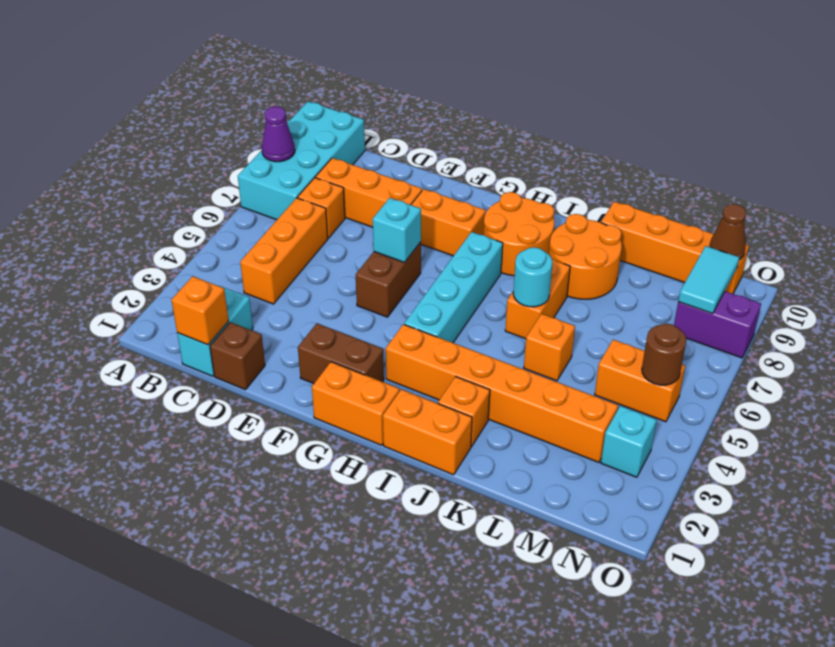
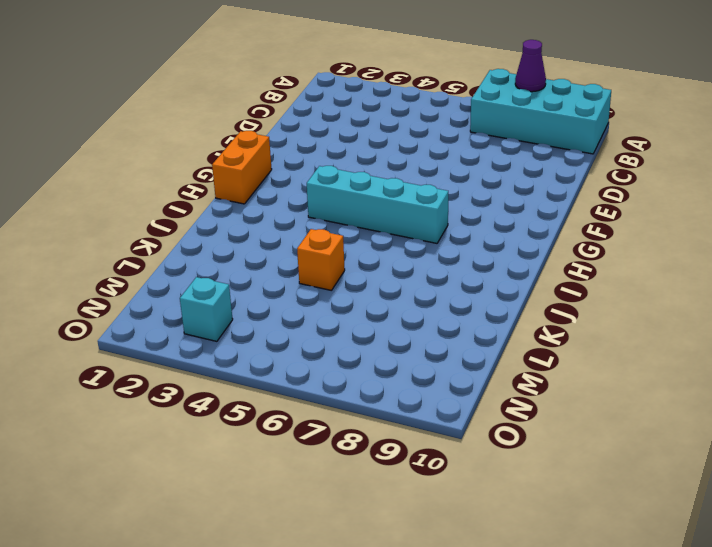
none -> cyan brick C1:C2 level 1
none -> orange brick C4:C6 level 1
none -> orange brick C7 level 1

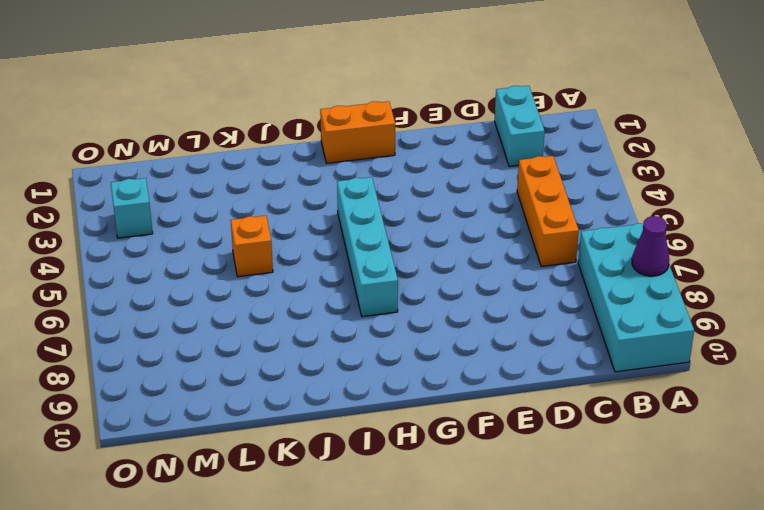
none -> orange brick C7 level 1
none -> orange brick C8:E8 level 1
none -> brown brick D1 level 1

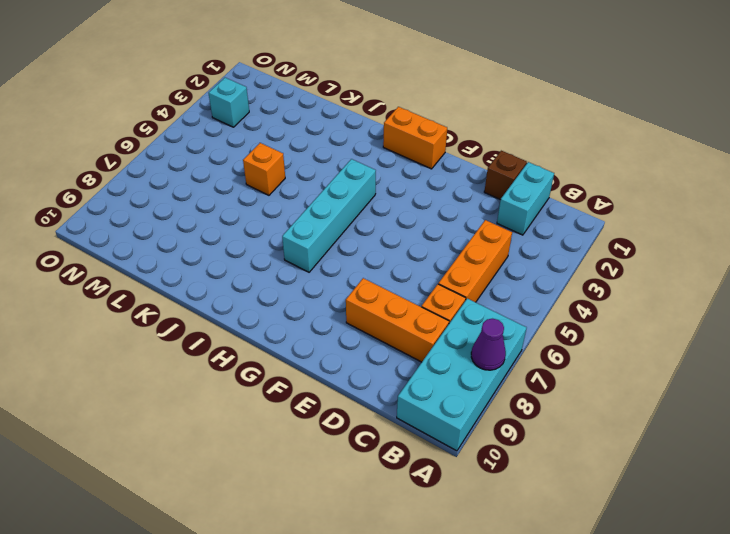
none -> brown brick F2:G2 level 1
none -> brown brick F5:F6 level 1
none -> orange brick F8:G8 level 1

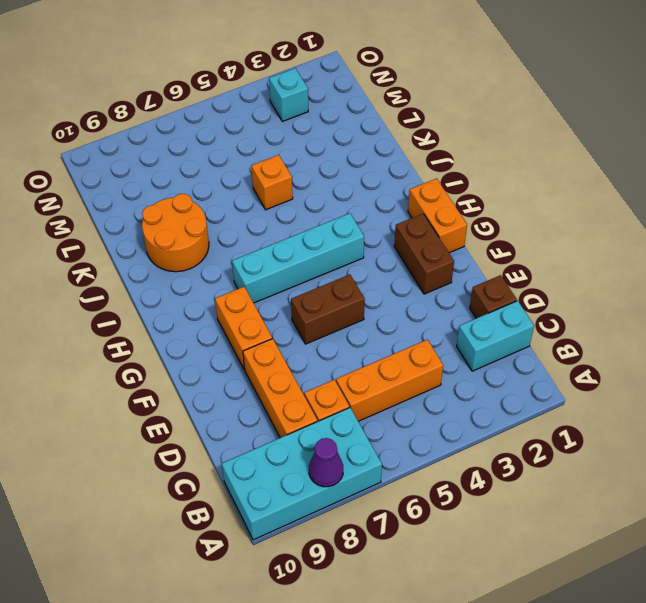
none -> orange brick H3:M3 level 1
none -> orange round brick H8:I9 level 1
none -> orange brick I1:J1 level 1

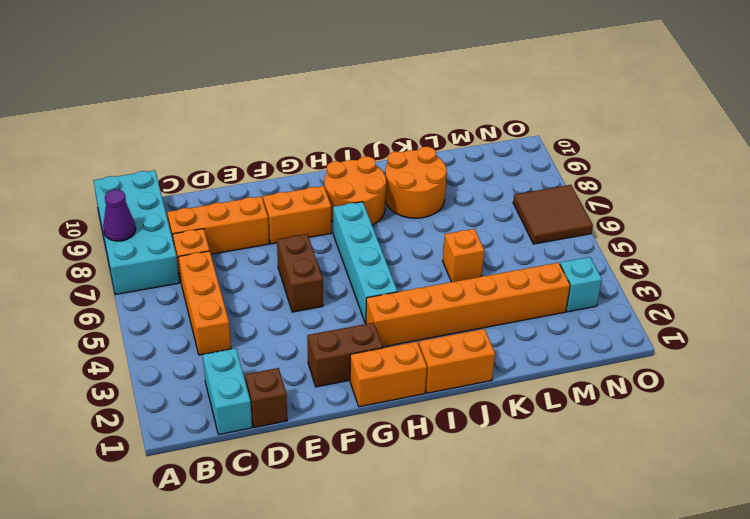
brown tile N6:O7 level 1 -> none
none -> orange brick J2 level 1
none -> orange brick J6:J7 level 1
none -> orange brick K10:N10 level 1

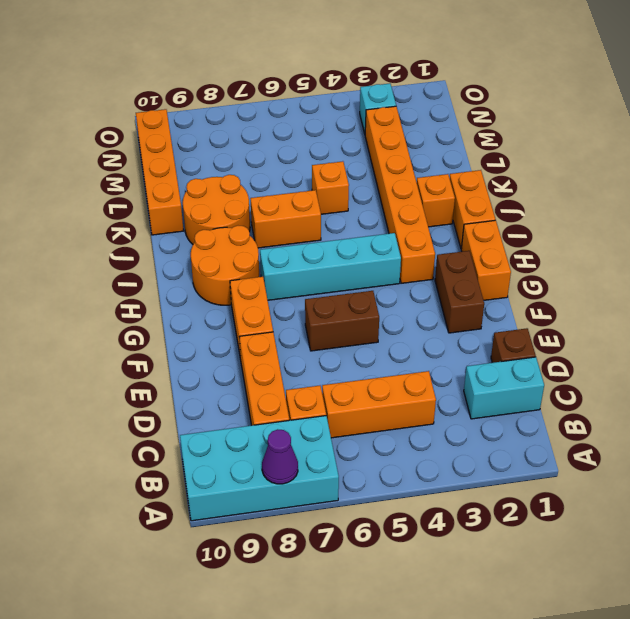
none -> orange brick M5:N5 level 1
none -> purple brick N8:O8 level 1
none -> orange brick C1 level 2

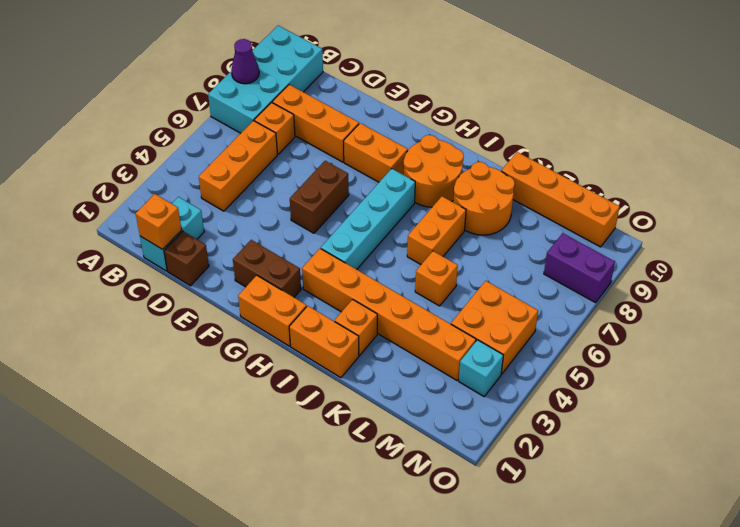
orange brick M4:N5 level 1 -> orange brick M5:N5 level 1
none -> cyan brick F6 level 2
none -> cyan round brick J6 level 2
none -> brown round brick N5 level 2

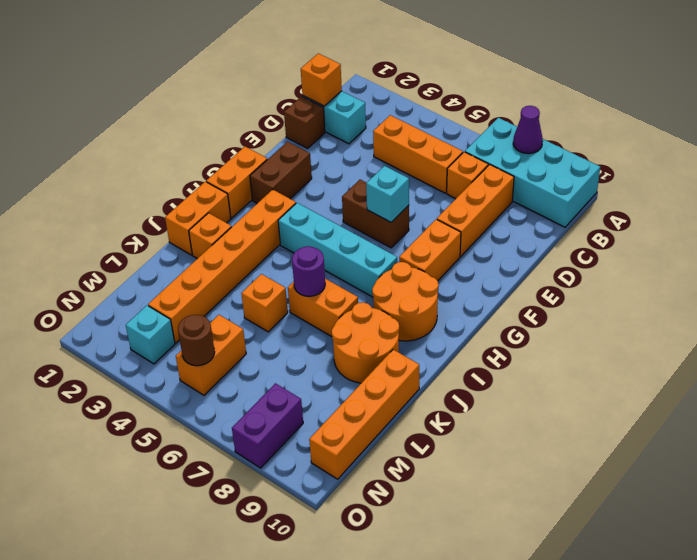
purple round brick J6 level 2 -> cyan round brick J6 level 2
none -> cyan tile N8:N9 level 2
none -> brown cone N10 level 2

